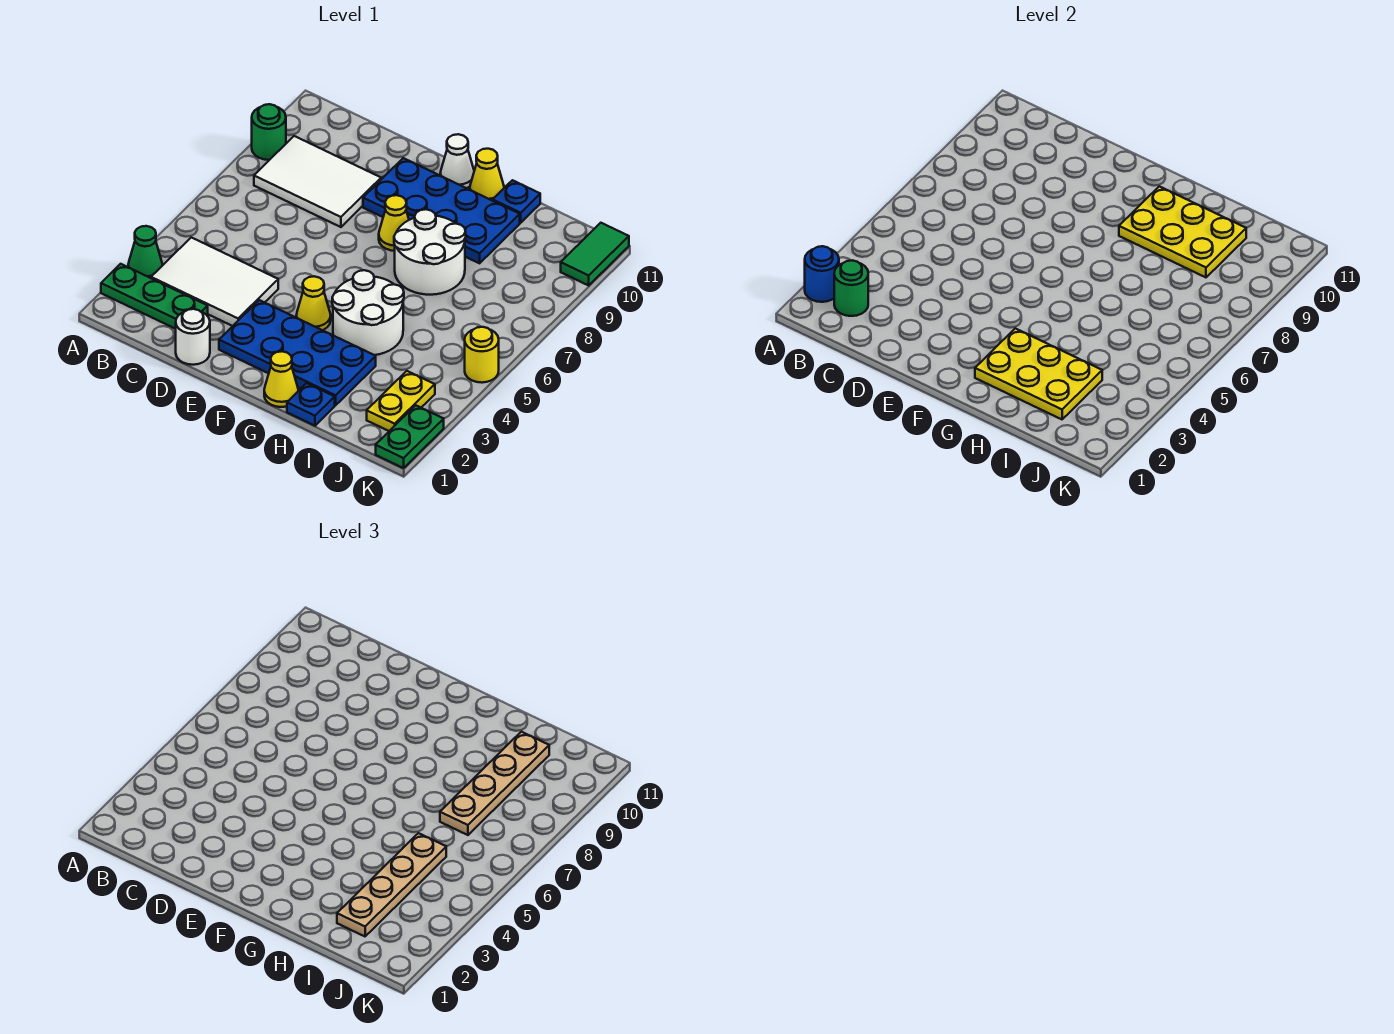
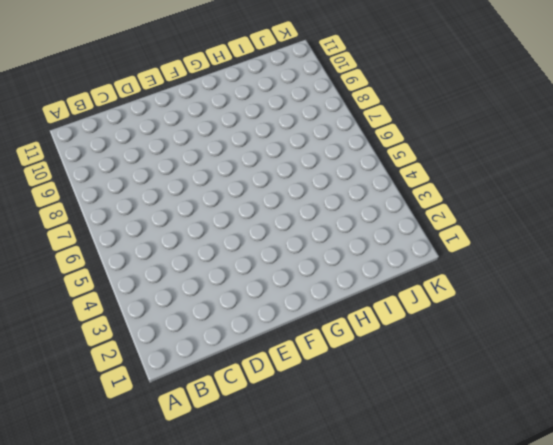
none -> green plate A2:C2 level 1
none -> green cone A3 level 1
none -> green round brick A9 level 1

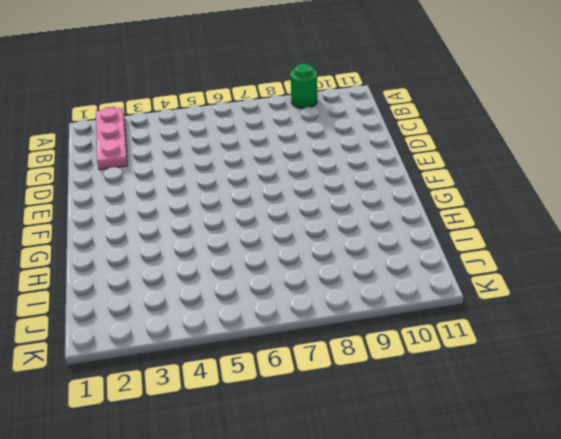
pink plate A2:C2 level 1 -> green plate A2:C2 level 1
none -> green cone A3 level 1
none -> white tile B3:D4 level 1
none -> white tile B8:D9 level 1

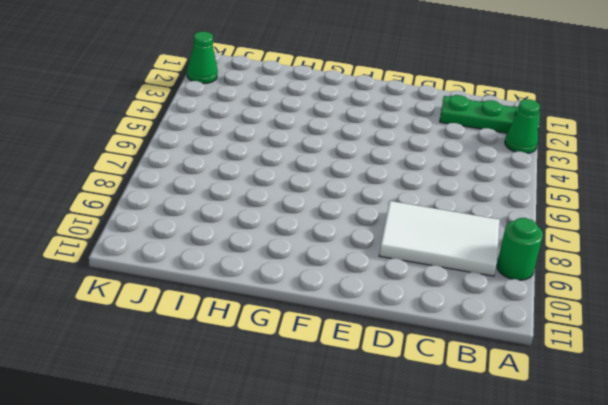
green cone K2 level 1 -> green plate K1:K2 level 1
none -> white tile B3:D4 level 1
none -> white round brick D1 level 1
none -> blue plate E2:H3 level 1

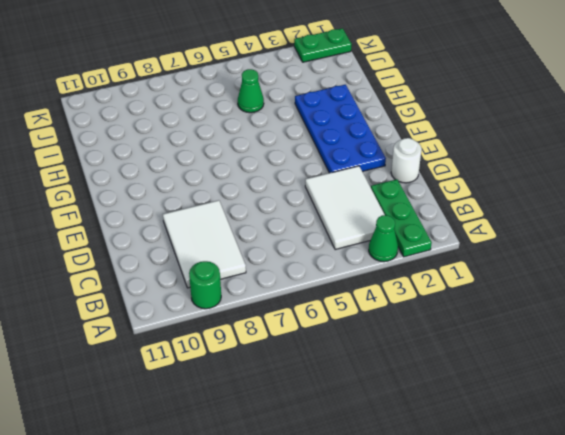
green cone I5 level 1 -> none
none -> blue plate E9:H10 level 1
none -> yellow cone F4 level 1
none -> yellow cone F8 level 1

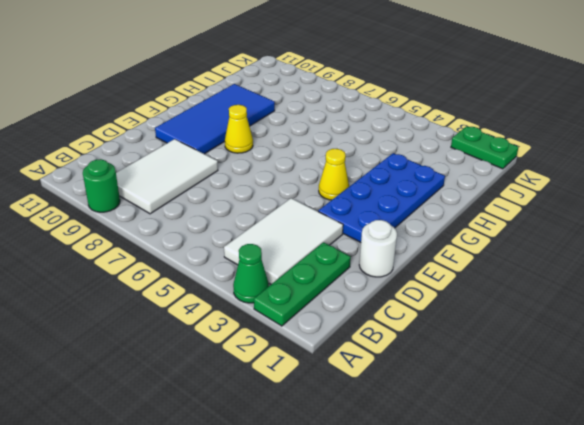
blue tile E9:H10 level 1 -> blue plate E9:H10 level 1
none -> white cone F11 level 1
none -> yellow cone G1 level 1
none -> white round brick G4:H5 level 1

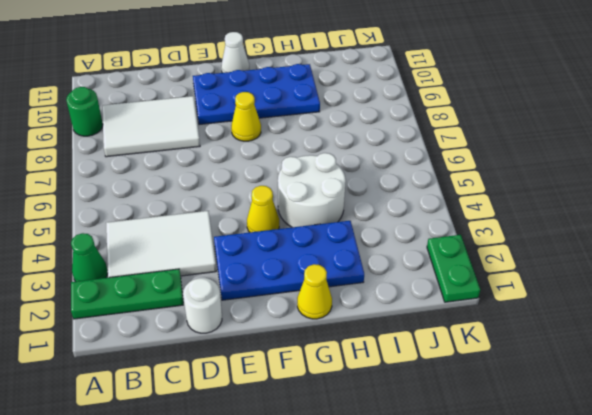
none -> white round brick G7:H8 level 1
none -> yellow cone G11 level 1
none -> blue plate H1 level 1

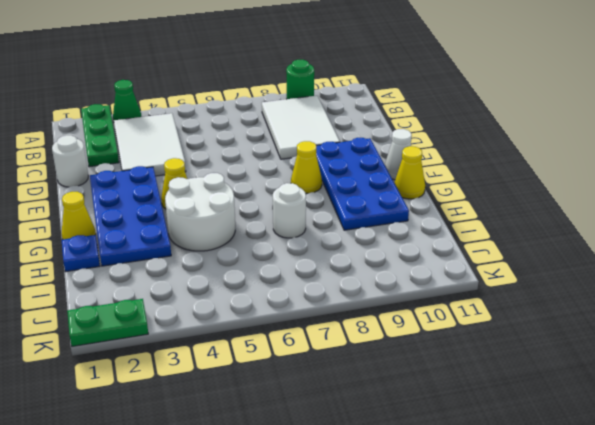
white round brick H7 level 1 -> white round brick G7:H8 level 1
none -> blue plate H11 level 1
none -> yellow plate J2:J3 level 1
none -> yellow round brick K5 level 1

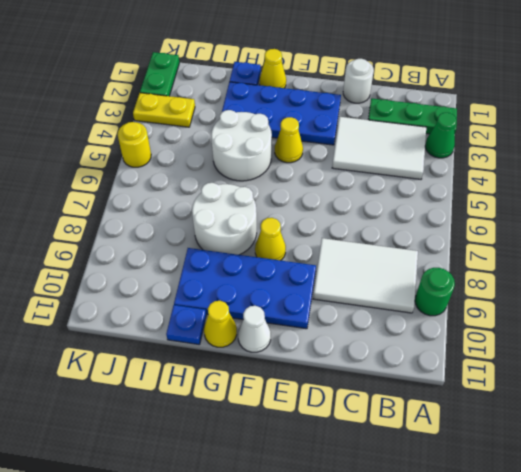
yellow plate J3:K3 level 1 -> yellow plate J2:J3 level 1
none -> green tile K10:K11 level 1
none -> blue round brick A2 level 2
none -> green round brick B2 level 2

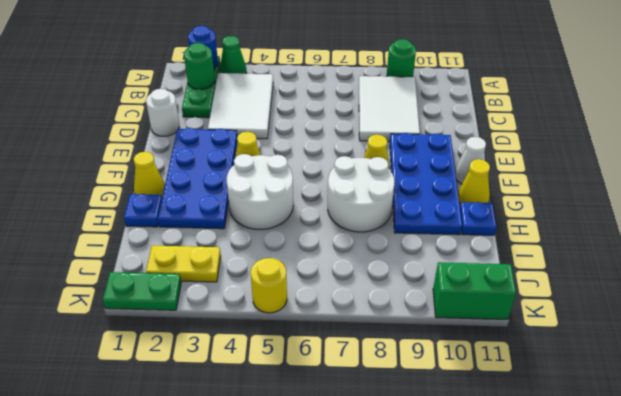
green brick K10:K11 level 1 -> green tile K10:K11 level 1
none -> yellow plate G2:I3 level 2
none -> yellow plate G9:I10 level 2
none -> tan plate I2:I5 level 3

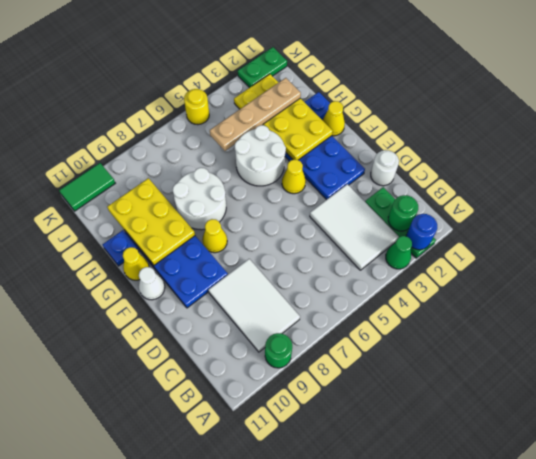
none -> tan plate I7:I10 level 3

